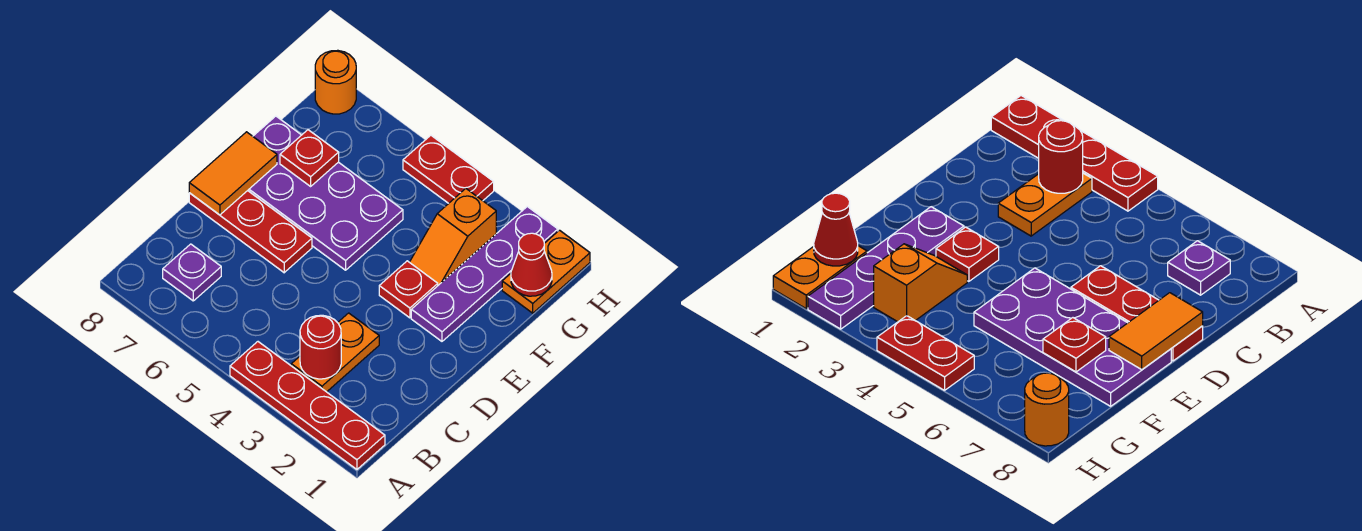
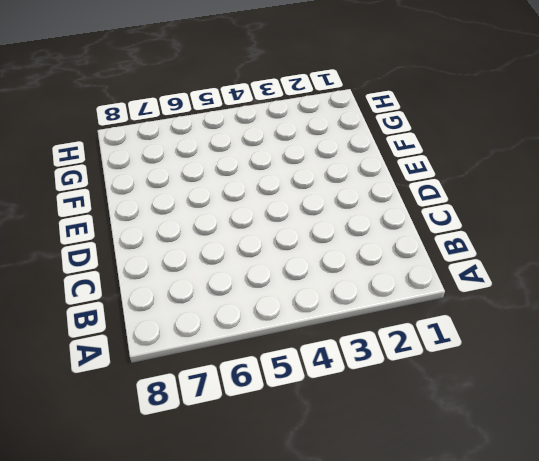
none -> red plate A1:A4 level 1
none -> orange plate B3:C3 level 1
none -> purple plate B7 level 1

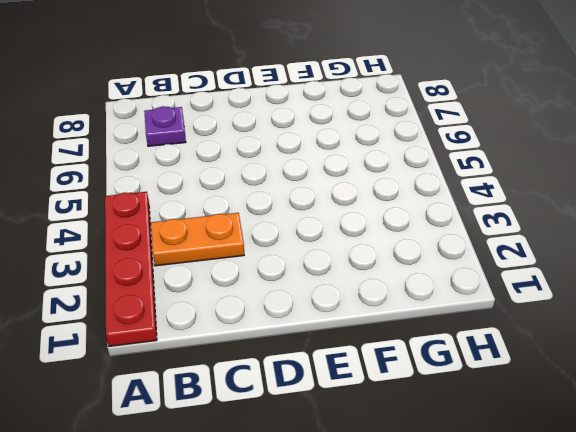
none -> red plate D6:D8 level 1
none -> purple plate E2:H2 level 1
none -> red plate E3 level 1

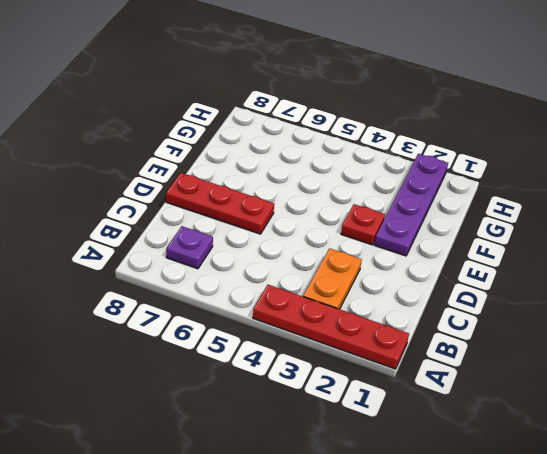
none -> purple plate E5:F8 level 1
none -> orange slope F3:G3 level 1 top G
none -> orange plate G1:H1 level 1

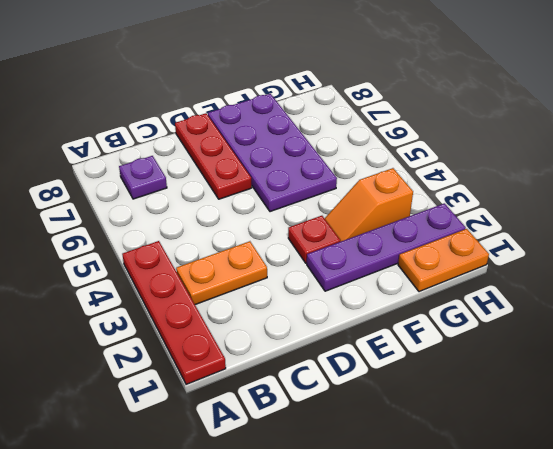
none -> red plate H4:H5 level 1
none -> orange round brick H8 level 1
none -> red round brick B3 level 2

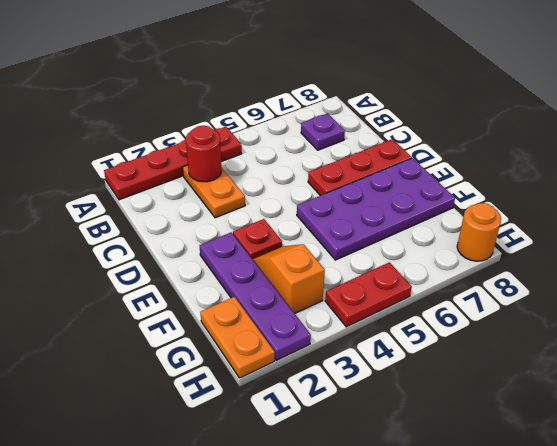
none -> orange tile D8:E8 level 2
none -> red plate F7 level 2
none -> red cone G1 level 2

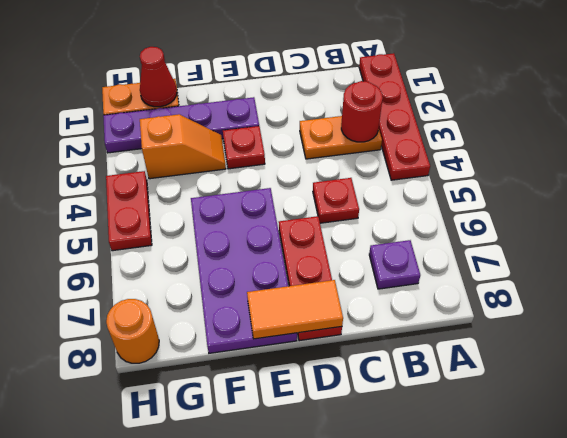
red plate C5 level 1 -> red plate F7 level 2

